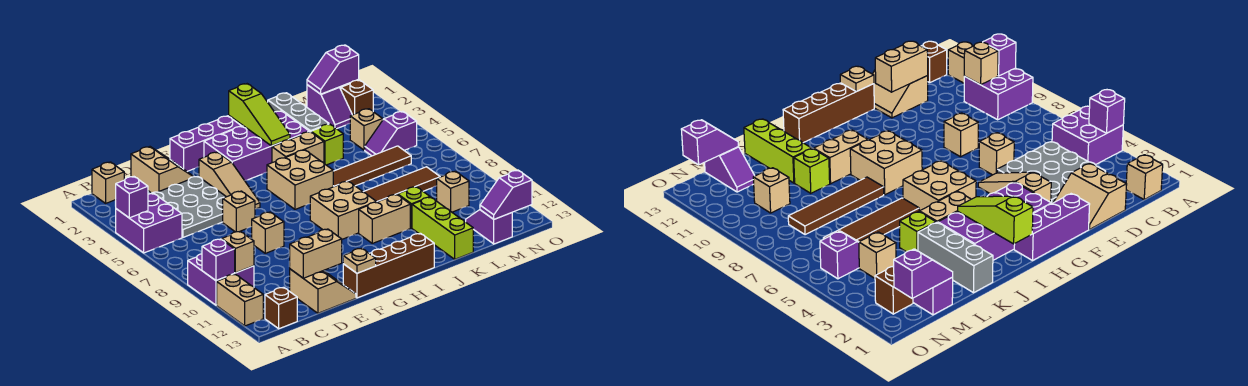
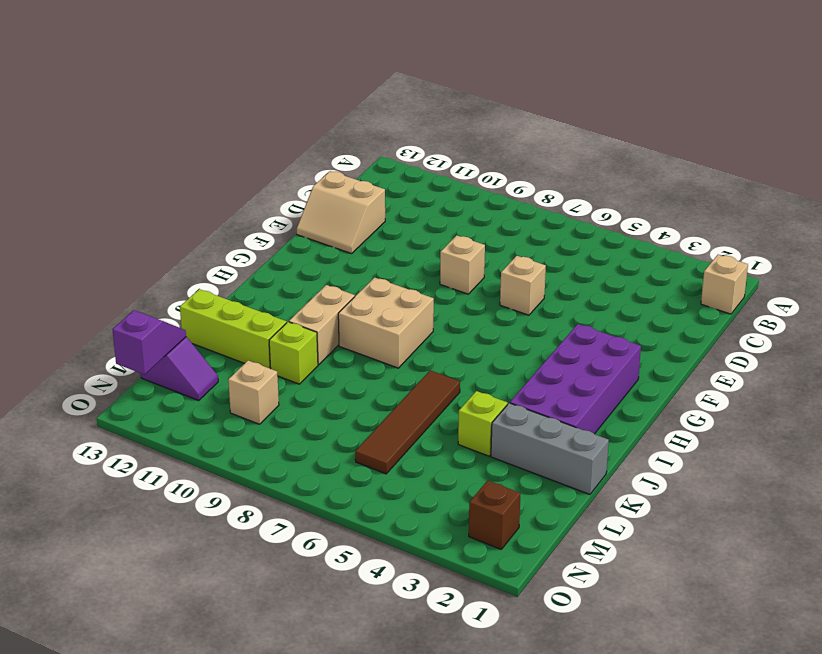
none -> purple brick A4:B5 level 1
none -> purple brick A9:B10 level 1
none -> tan brick A11:A12 level 1
none -> brown brick B13 level 1

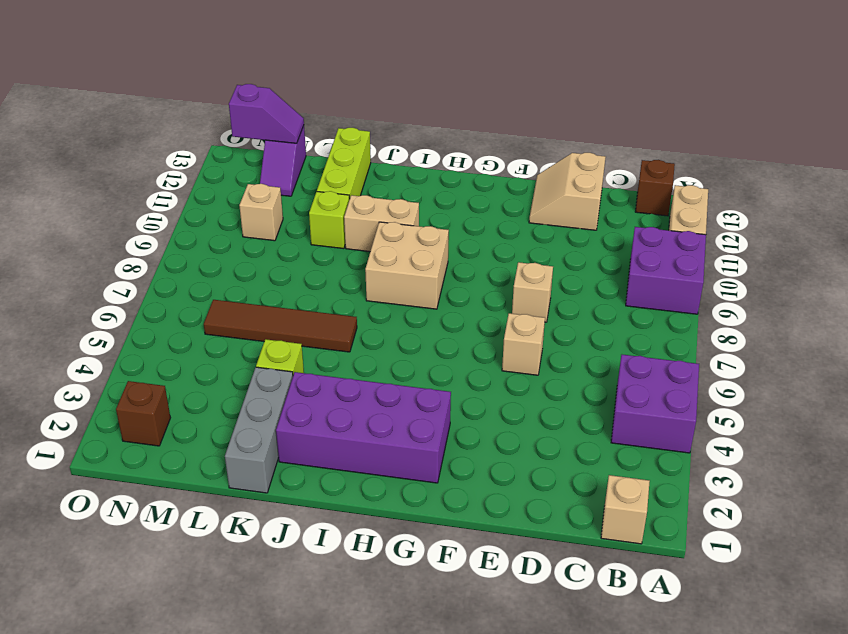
none -> grey plate C3:E5 level 1
none -> tan slope D1:E2 level 1 top D
none -> purple brick F1:H1 level 1
none -> tan slope F3:F5 level 1 top 3

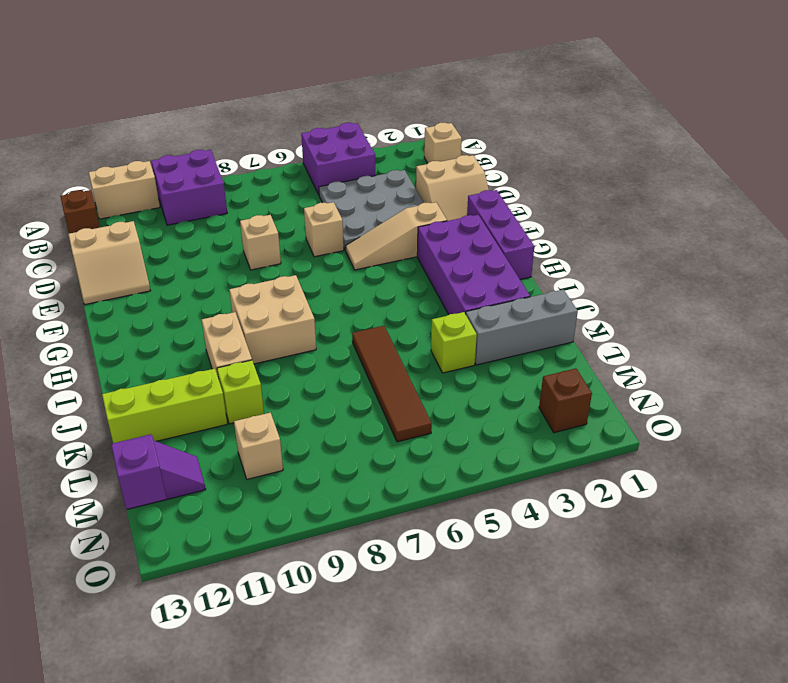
none -> brown brick F13:I13 level 1
none -> tan brick H5:I6 level 1
none -> tan brick I4:J4 level 1
none -> brown tile J8:M8 level 1

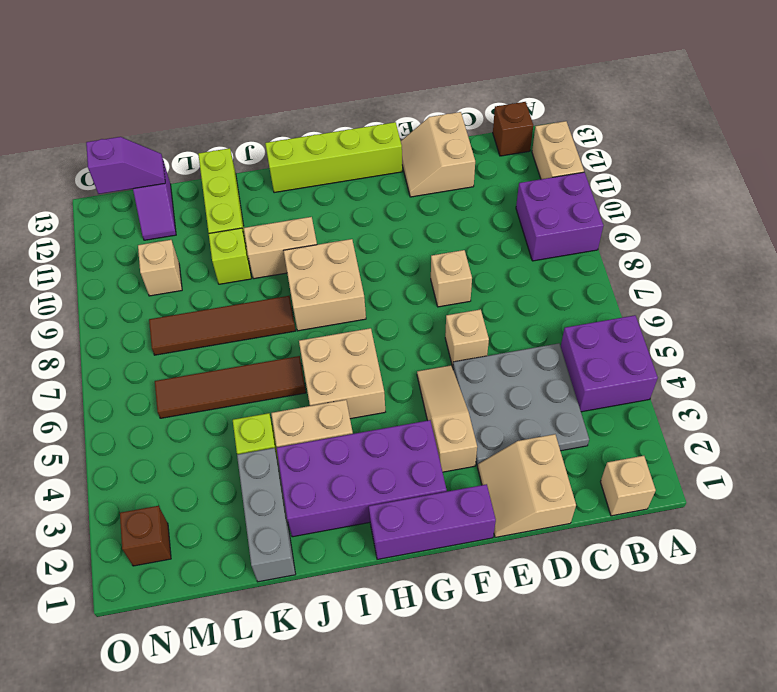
lime brick F13:I13 level 1 -> brown brick F13:I13 level 1
none -> purple slope M1:M2 level 1 top 1
none -> tan brick M4 level 1
none -> purple slope M5:N5 level 1 top N
none -> purple brick A4 level 2

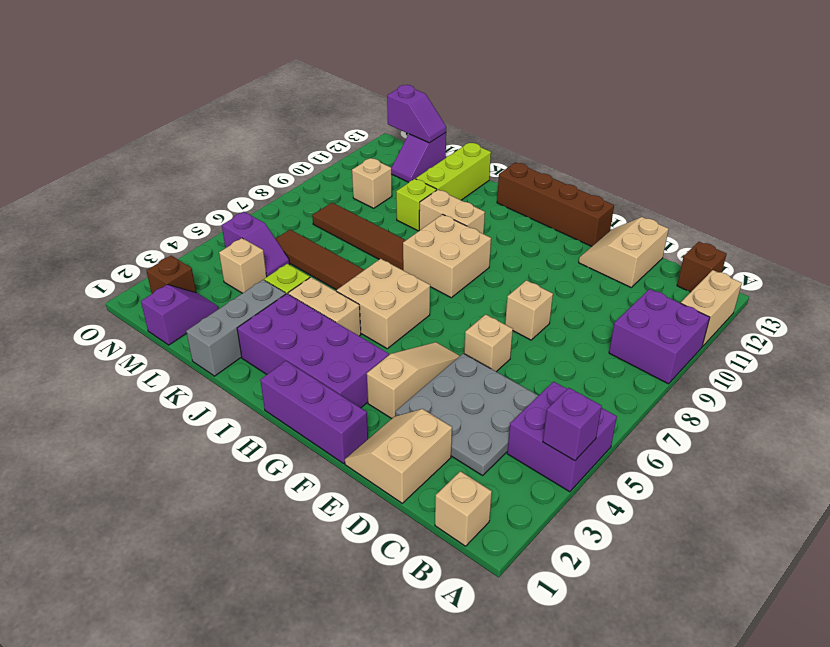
none -> purple brick A10 level 2
none -> tan brick B10 level 2
none -> tan brick D12:E12 level 2
none -> tan plate F13 level 2

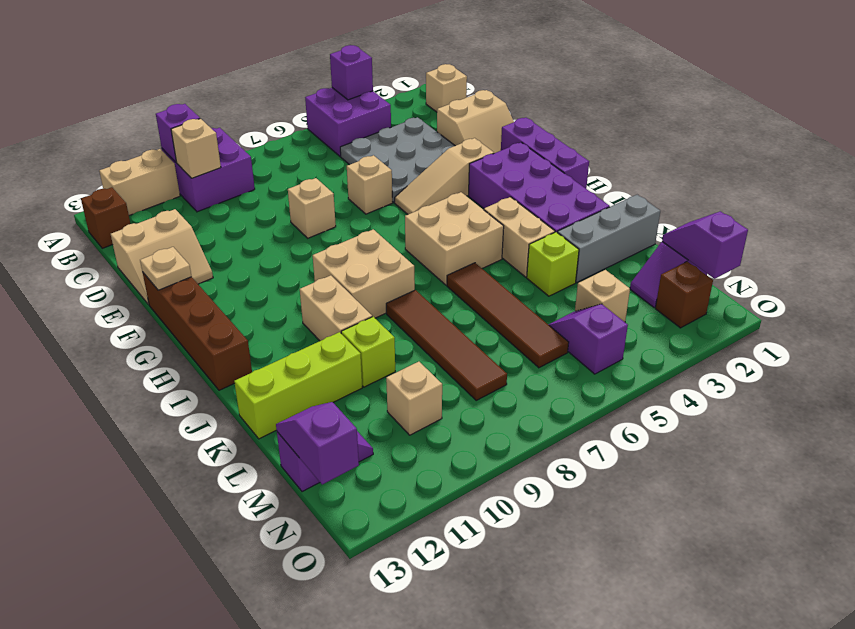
none -> tan brick D12:E12 level 2
none -> lime slope I1:I3 level 2 top 1

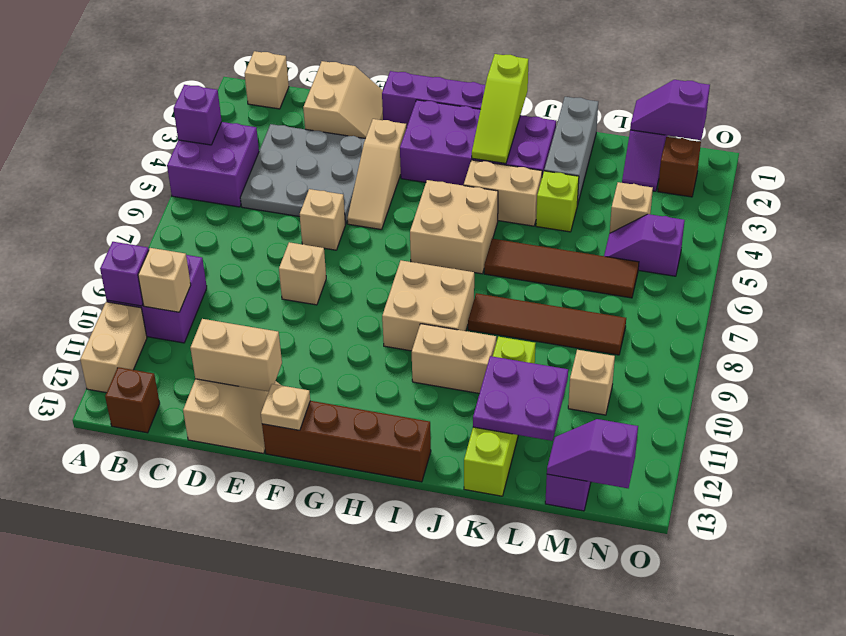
purple plate K11:L12 level 2 -> none

